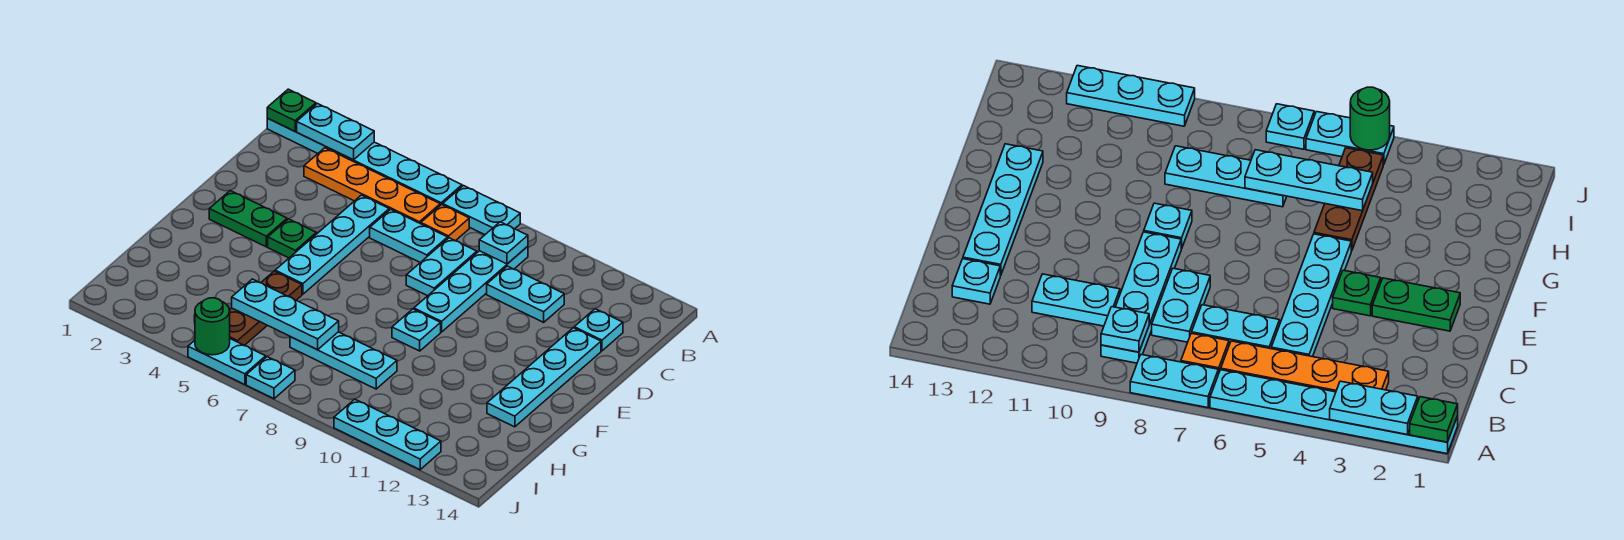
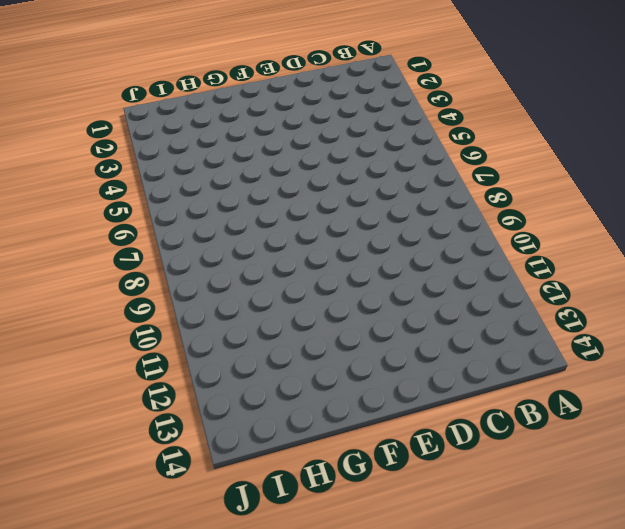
none -> cyan plate A1:A6 level 1
none -> cyan plate A7:A8 level 1
none -> orange plate B3:B6 level 1

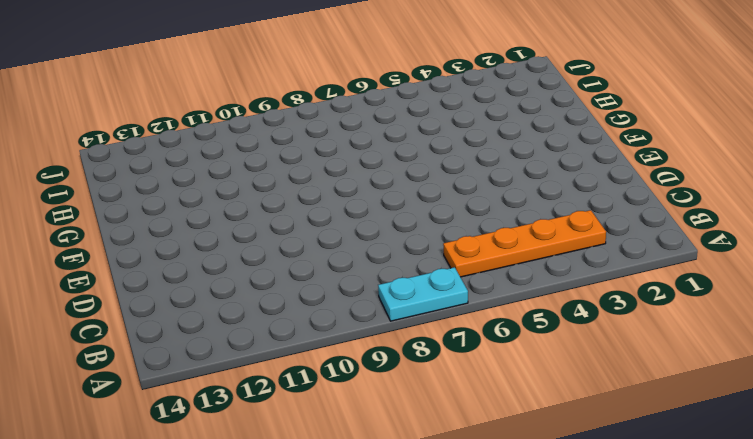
none -> cyan plate A1:A6 level 1
none -> orange plate B7 level 1
none -> cyan plate B9:E9 level 1

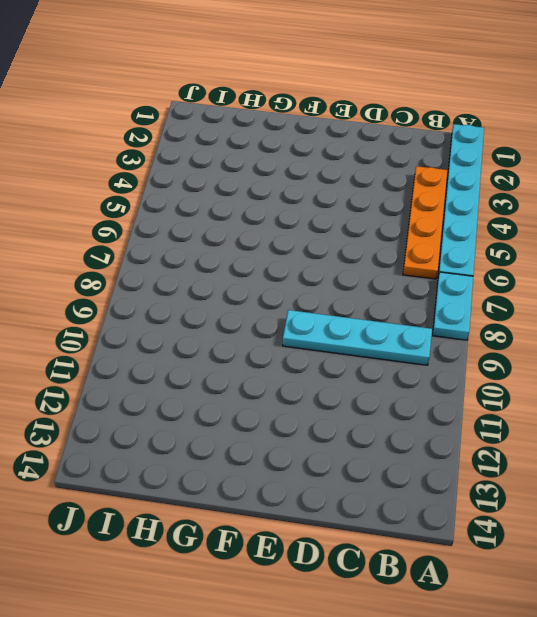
none -> orange plate B7 level 1
none -> cyan plate C5:F5 level 1
none -> cyan plate C6:C7 level 1

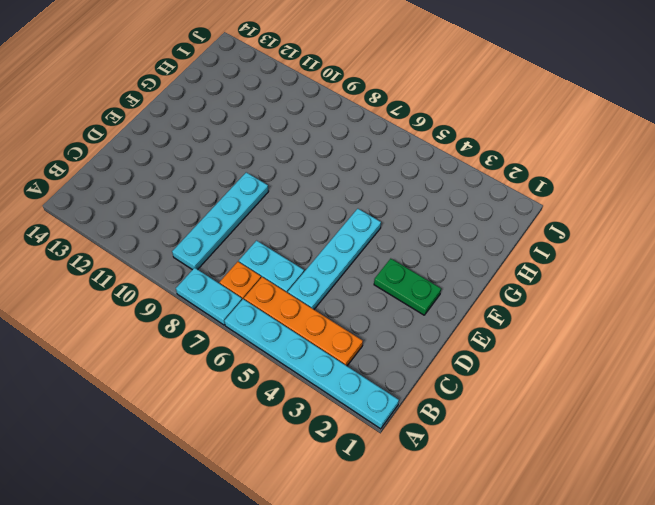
none -> cyan plate C8:D8 level 1
none -> cyan plate C10:C11 level 1
none -> cyan plate C13 level 1

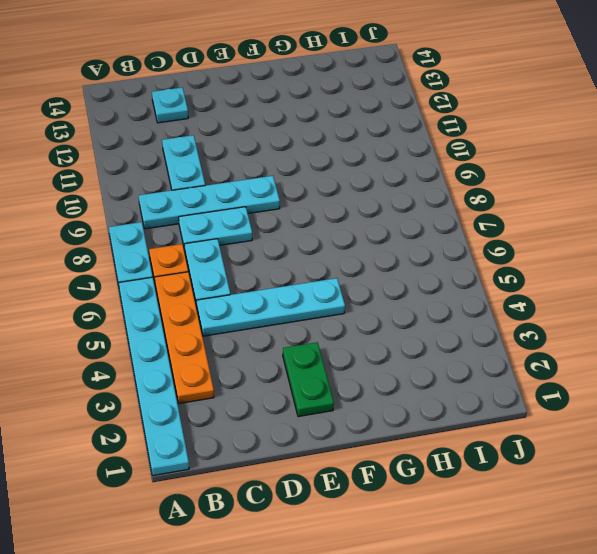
none -> cyan plate D13:G13 level 1
none -> green plate E4 level 1
none -> cyan plate F9 level 1

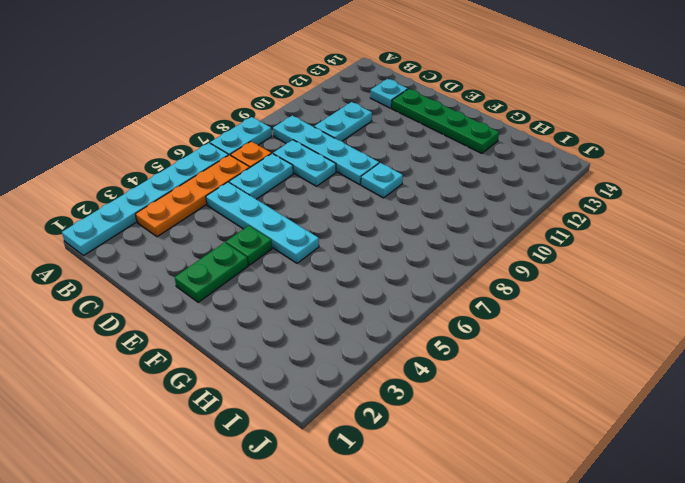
green plate D13:G13 level 1 -> cyan plate D13:G13 level 1
none -> brown plate G5:I5 level 1
none -> cyan plate H7:H9 level 1
none -> cyan plate J5:J6 level 1

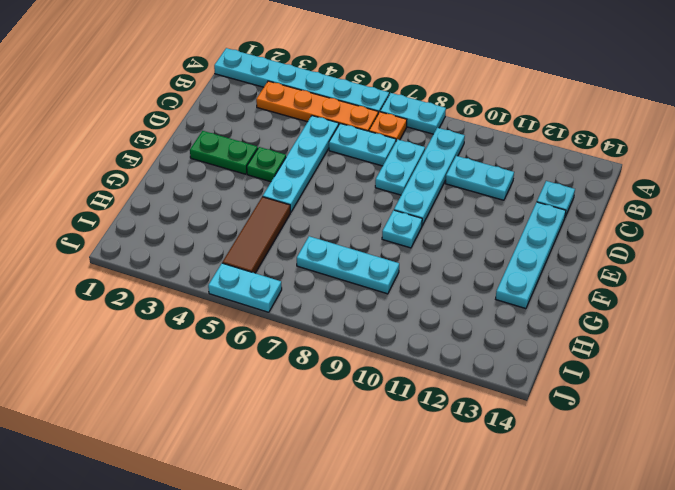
brown tile G5:I5 level 1 -> brown plate G5:I5 level 1
none -> cyan plate J7 level 1
none -> cyan plate J10:J12 level 1
none -> green plate A1 level 2

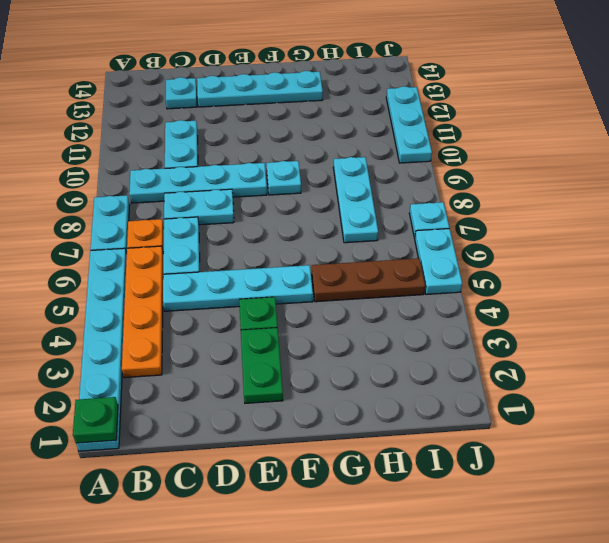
none -> cyan plate A2:A3 level 2
none -> cyan plate B9 level 2
none -> cyan plate H5:H7 level 2

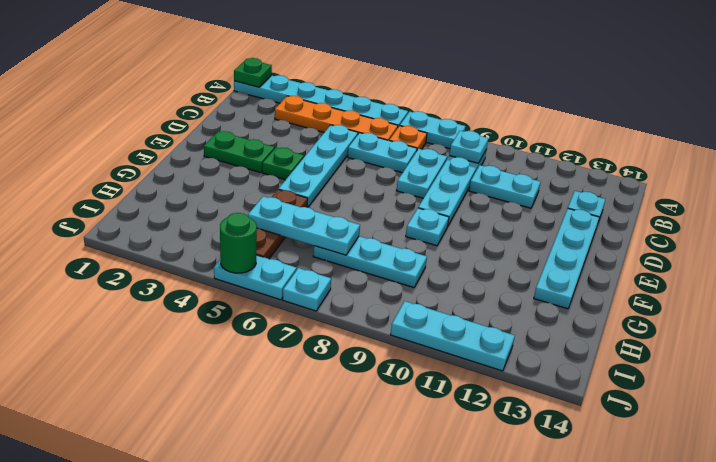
none -> cyan plate A2:A3 level 2

